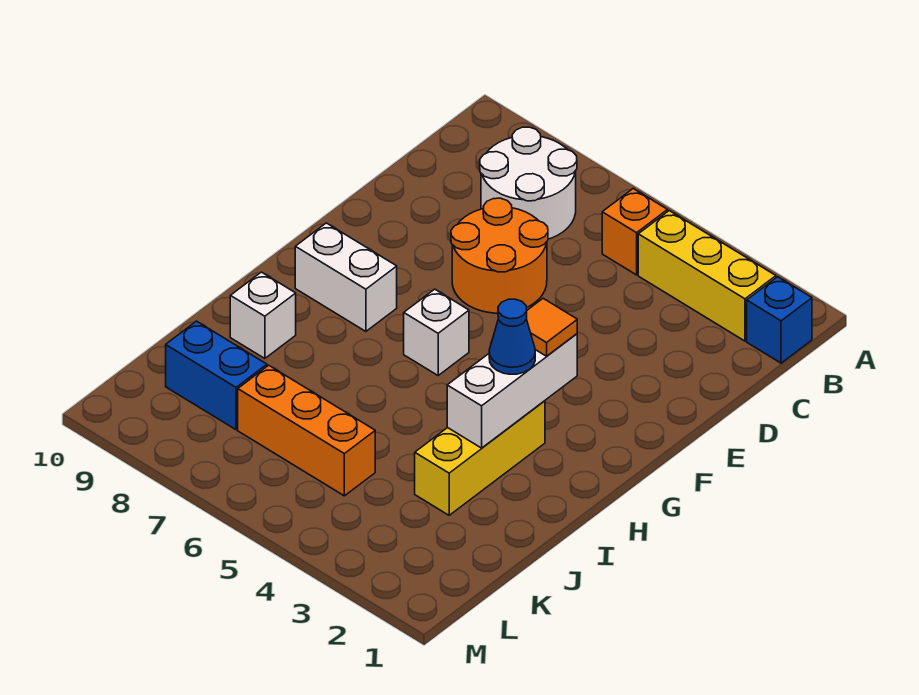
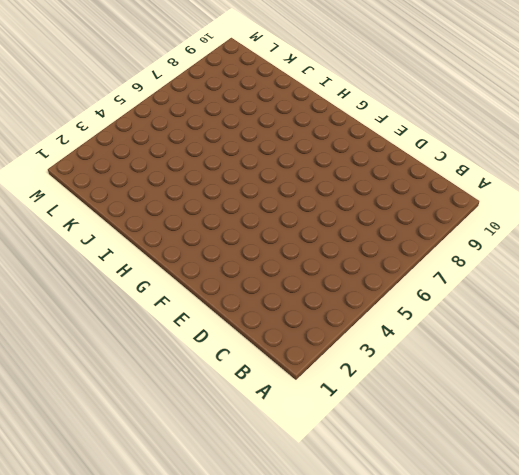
none -> blue brick B1 level 1
none -> yellow brick B2:B4 level 1
none -> orange brick B5 level 1

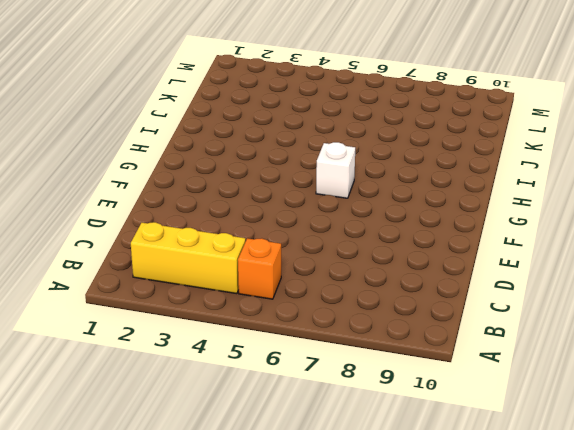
none -> blue brick B1 level 1
none -> white round brick B7:C8 level 1
none -> orange round brick D6:E7 level 1

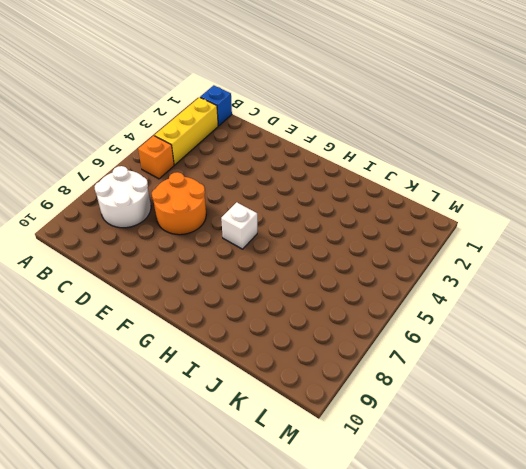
none -> white brick G8:G9 level 1
none -> yellow brick H3:J3 level 1
none -> white brick I9 level 1

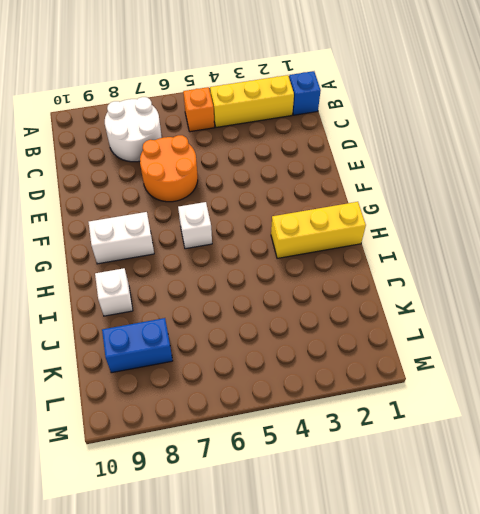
yellow brick H1:H3 level 1 -> yellow brick H3:J3 level 1
none -> orange brick K5:K7 level 1
none -> white brick G3:I3 level 2
none -> orange tile G3 level 3

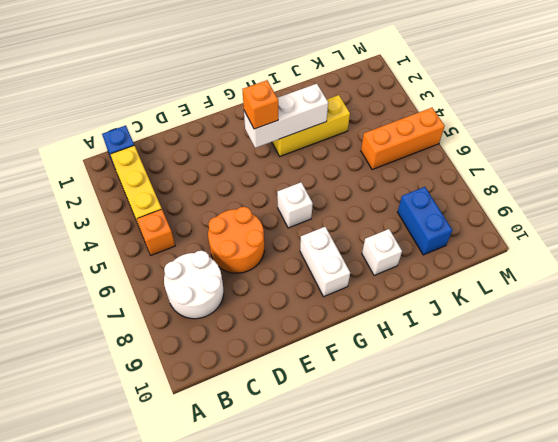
orange brick G3 level 3 -> orange tile G3 level 3
orange brick K5:M5 level 1 -> orange brick K5:K7 level 1
none -> blue cone H3 level 3

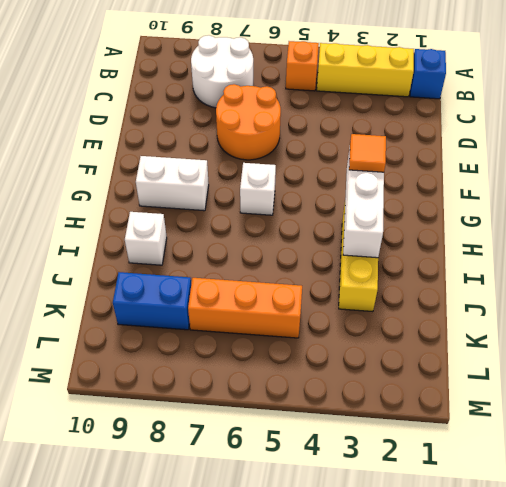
none -> blue cone H3 level 3

